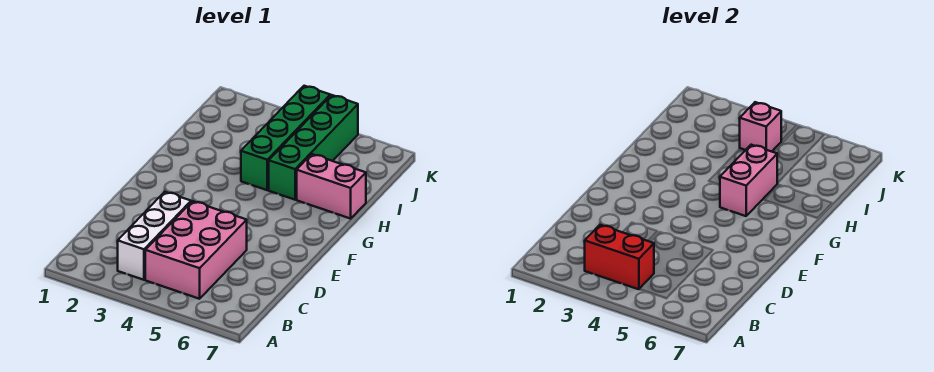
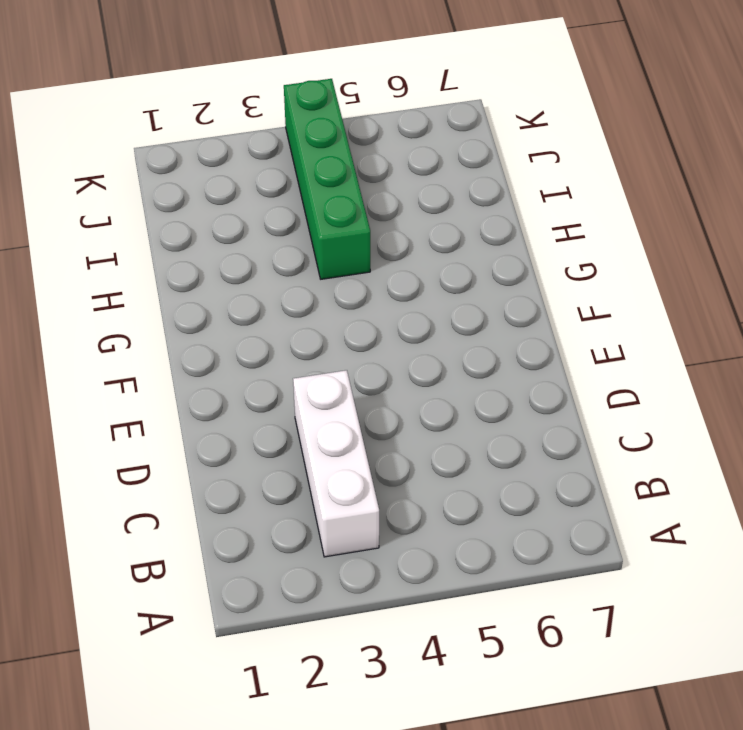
none -> pink brick B4:D5 level 1
none -> green brick H5:K5 level 1

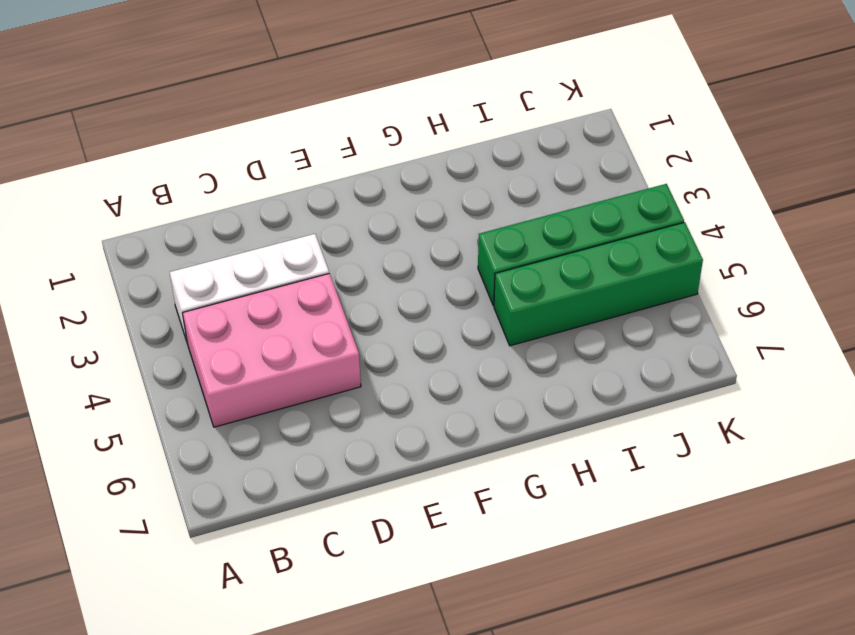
none -> pink brick H6:H7 level 1
none -> red brick B3:B4 level 2

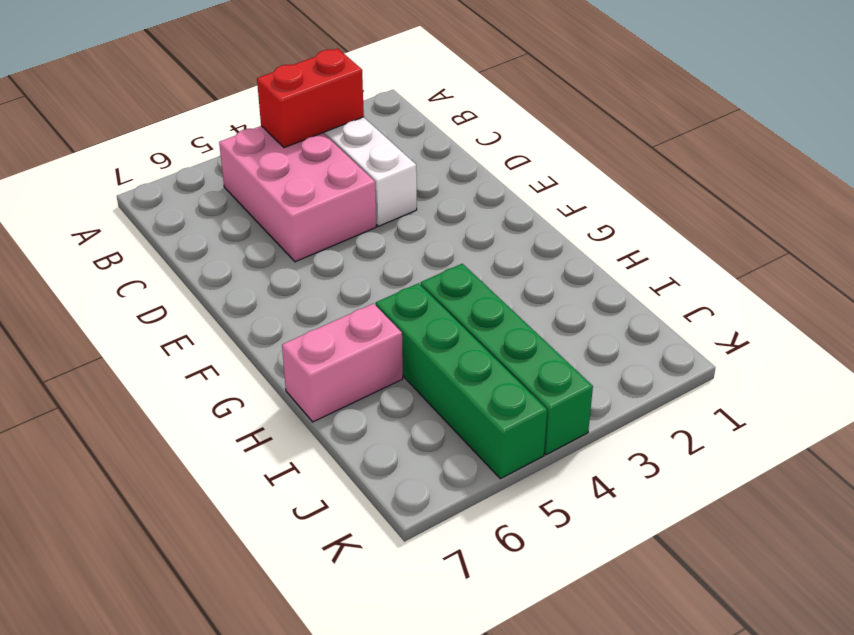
none -> pink brick G5:H5 level 2
none -> pink brick J4 level 2

